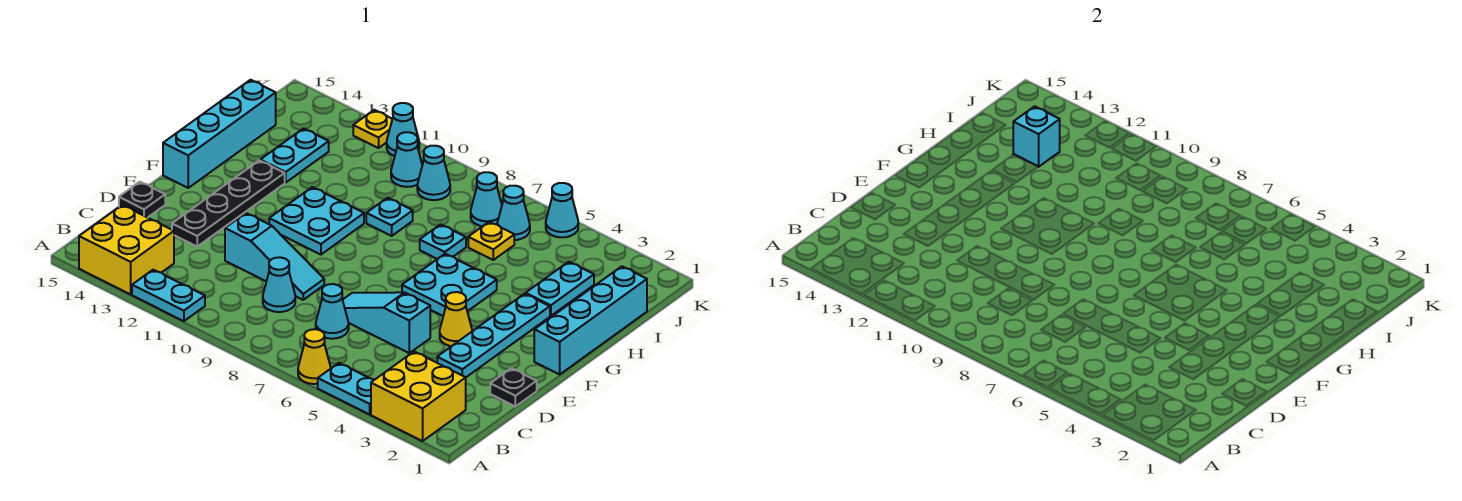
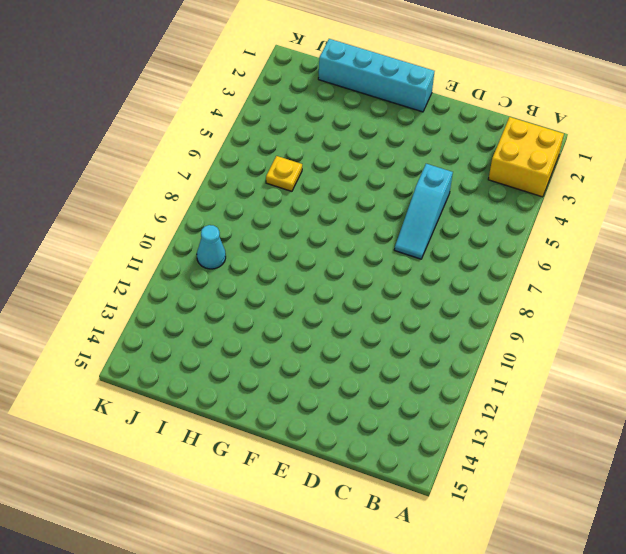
none -> cyan plate A4:A5 level 1
none -> yellow cone A6 level 1
none -> cyan plate A11:A12 level 1
none -> yellow brick A13:B14 level 1

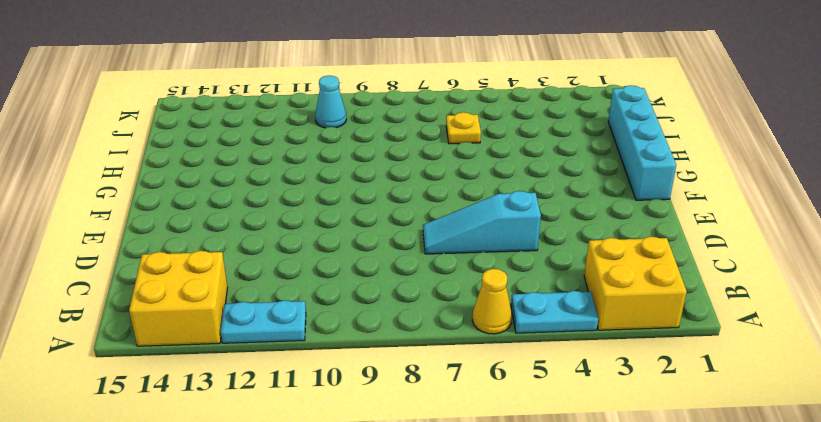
none -> cyan cone C7 level 1
none -> cyan cone C9 level 1
none -> black plate D1 level 1
none -> cyan plate D3:G3 level 1

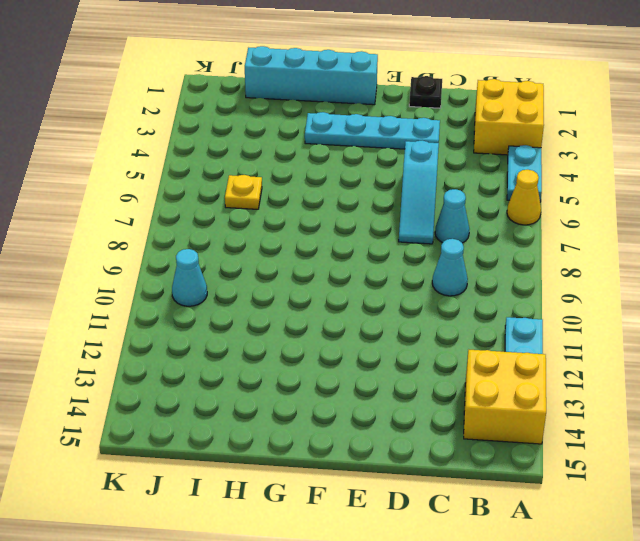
none -> cyan slope D9:D11 level 1 top 11
none -> black plate D13:G13 level 1
none -> black plate D15 level 1
none -> yellow cone E4 level 1

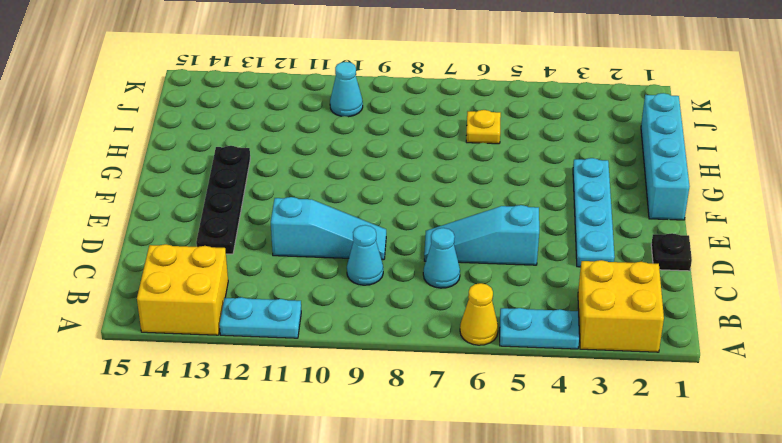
none -> black plate D15 level 1
none -> yellow cone E4 level 1
none -> cyan plate F5:G6 level 1
none -> cyan plate F10:G11 level 1

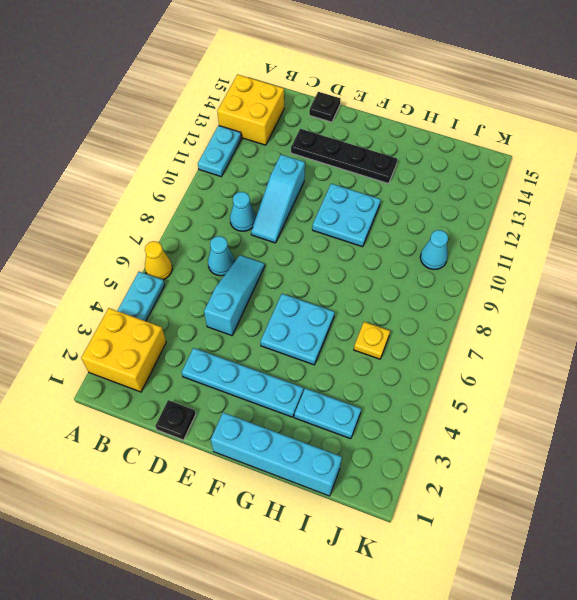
none -> yellow cone E4 level 1
none -> cyan brick F15:I15 level 1
none -> cyan plate H7 level 1
none -> cyan plate H9 level 1

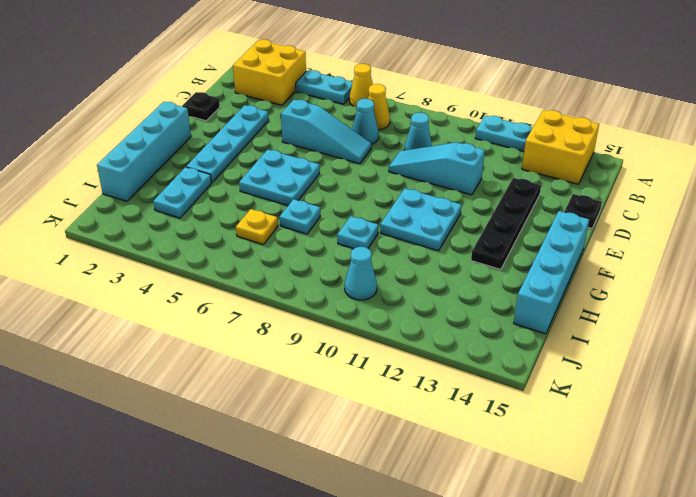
yellow cone B7 level 1 -> yellow cone E4 level 1
none -> cyan plate H13:I13 level 1
none -> cyan cone J6 level 1
none -> cyan cone J7 level 1
none -> cyan cone J9 level 1

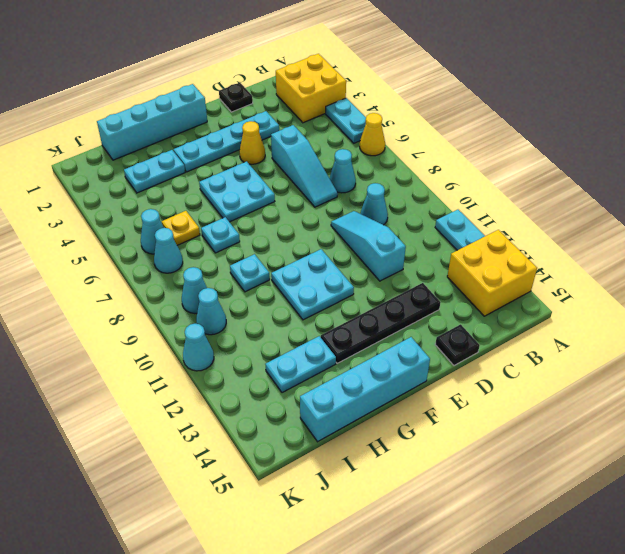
none -> cyan cone K5 level 1
none -> yellow plate K12 level 1
none -> cyan brick I13 level 2

